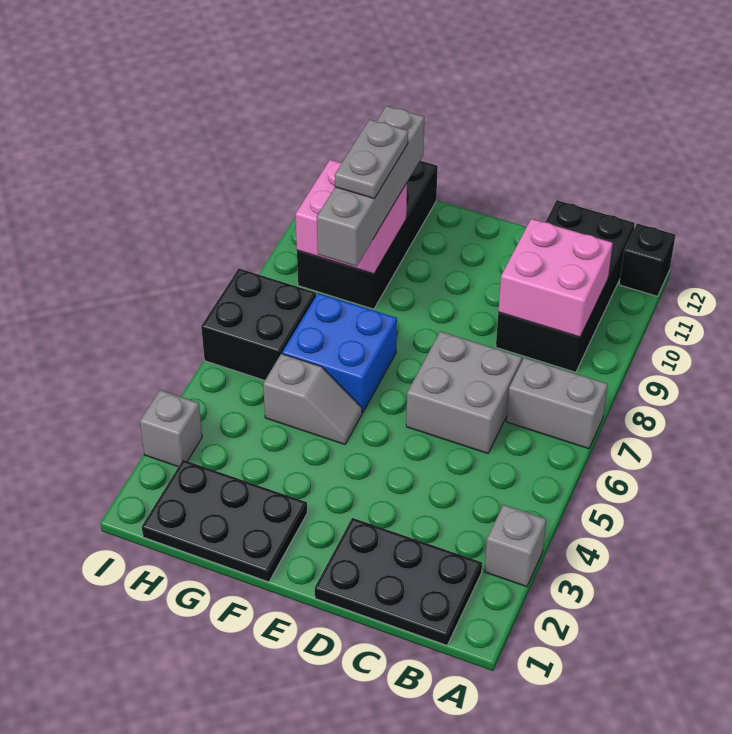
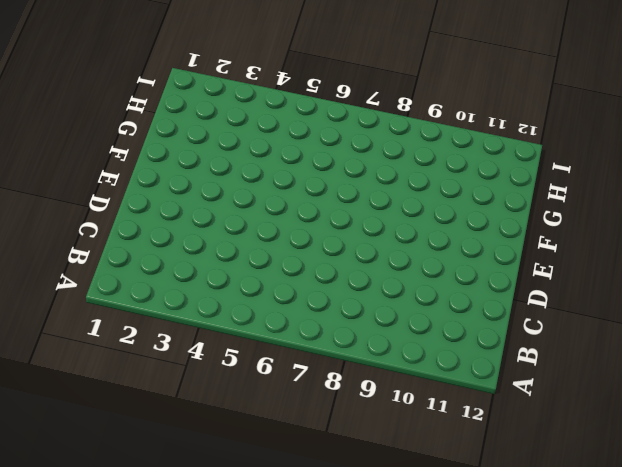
none -> grey brick A3 level 1
none -> grey brick A7:B7 level 1
none -> black brick A12 level 1

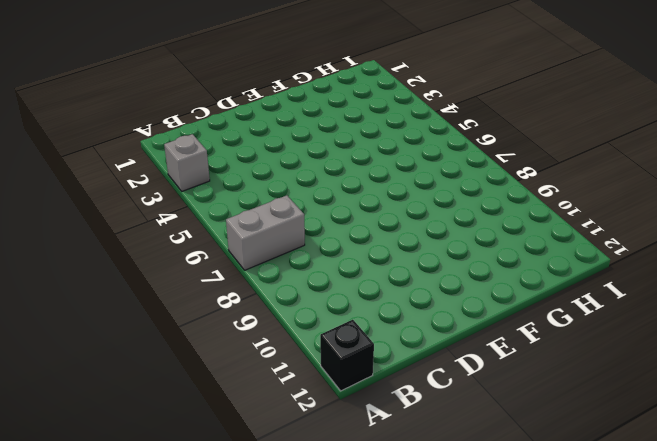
none -> black plate B1:D2 level 1
none -> black brick B9:C12 level 1
none -> grey brick C6:D7 level 1

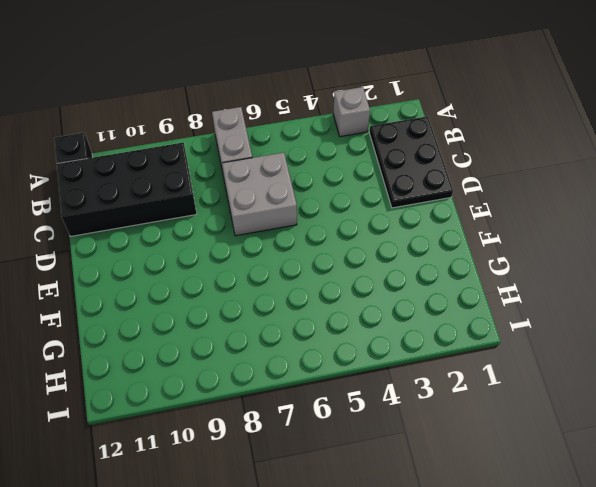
none -> black plate F1:H2 level 1
none -> grey slope F5:G5 level 1 top G
none -> blue brick F6:G7 level 1

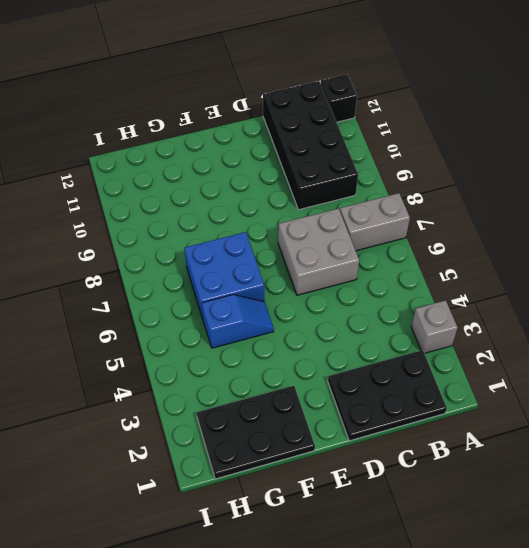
blue slope F5:G5 level 1 top G -> grey slope F5:G5 level 1 top G
none -> black brick G9:H12 level 1
none -> black brick H6:I7 level 1
none -> grey brick I3 level 1

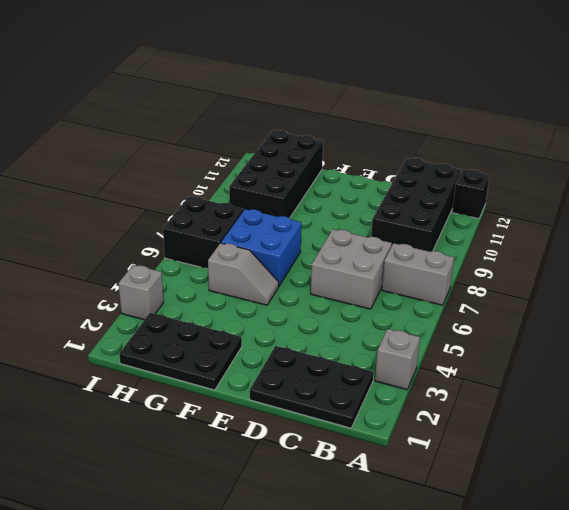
none -> pink brick B9:C10 level 2
none -> pink brick G9:H10 level 2
none -> grey brick G8:G11 level 3

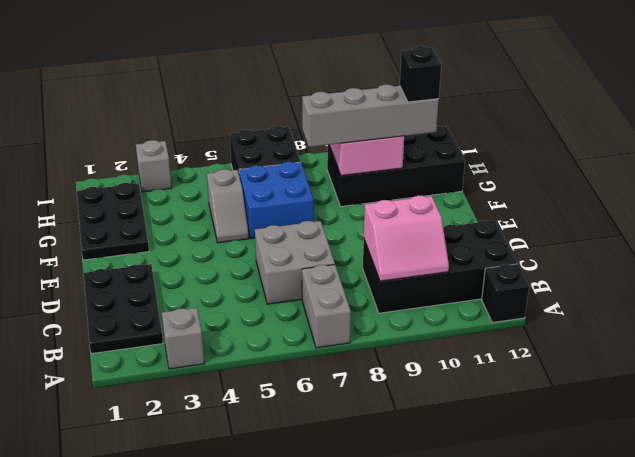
pink slope B9:C10 level 2 top C -> pink brick B9:C10 level 2
black brick G11 level 4 -> none
none -> grey plate G9:G10 level 4

